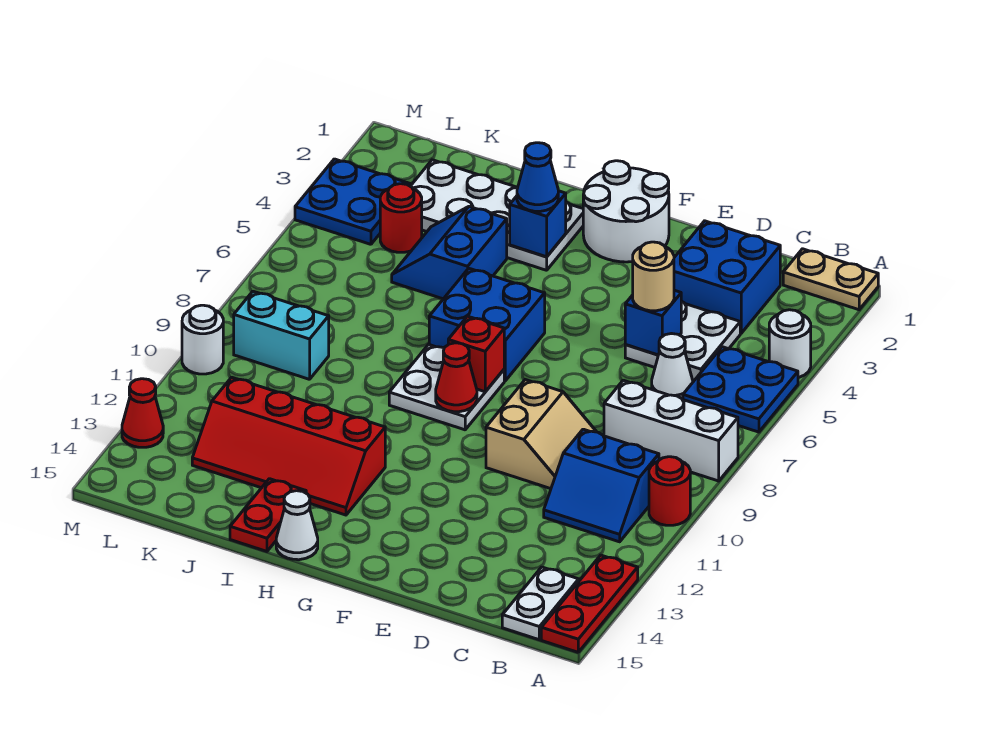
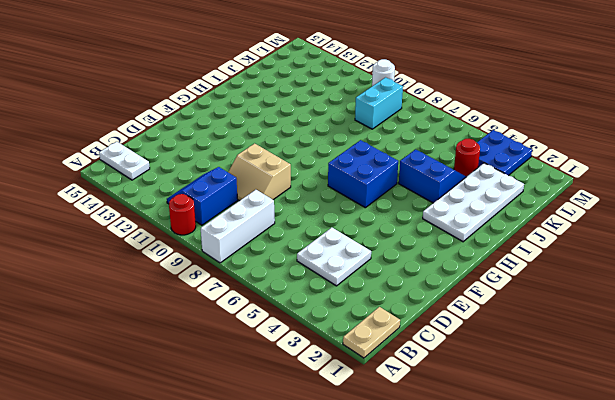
none -> white round brick A4 level 1
none -> blue plate A5:B6 level 1
none -> red plate A13:A15 level 1
none -> blue brick C2:D3 level 1

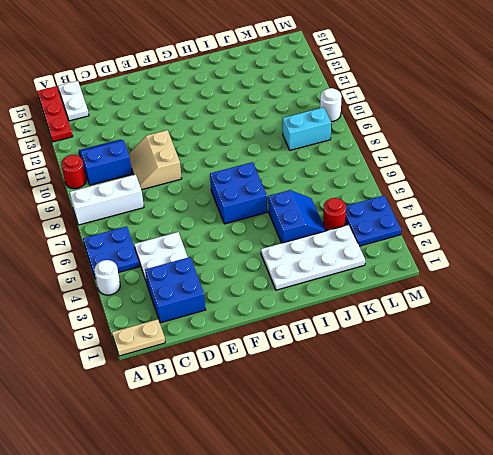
none -> white cone C6 level 1
none -> white round brick F1:G2 level 1
none -> white plate G8:H9 level 1
none -> red slope H12:K13 level 1 top 12

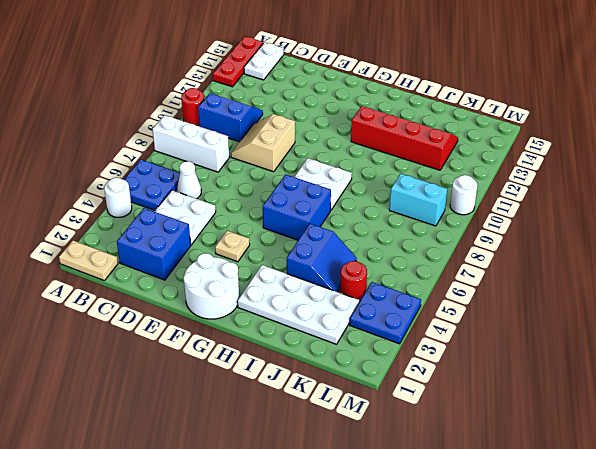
tan plate F4 level 1 -> none
none -> white cone H15 level 1
none -> red plate I14:I15 level 1
none -> red cone M13 level 1
none -> blue brick D5 level 2

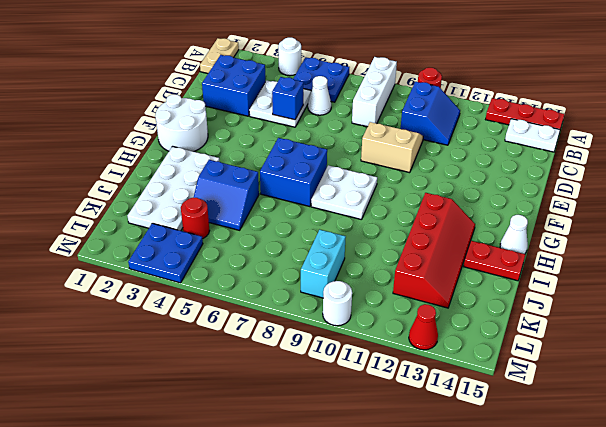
none -> red brick G8 level 2
none -> red cone G9 level 2
none -> blue brick H3 level 2
none -> tan round brick D5 level 3

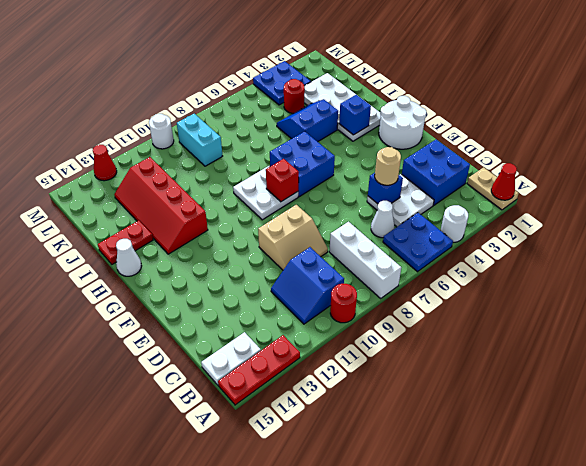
red cone A1 level 2 -> red cone G9 level 2
none -> blue cone H3 level 3

